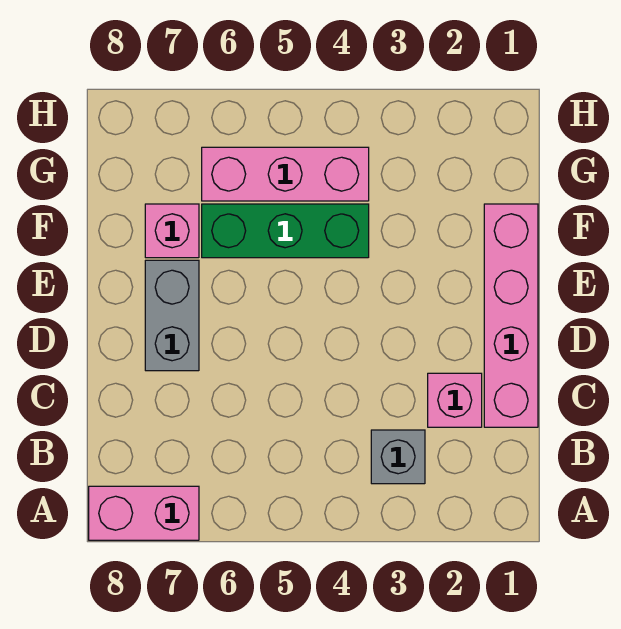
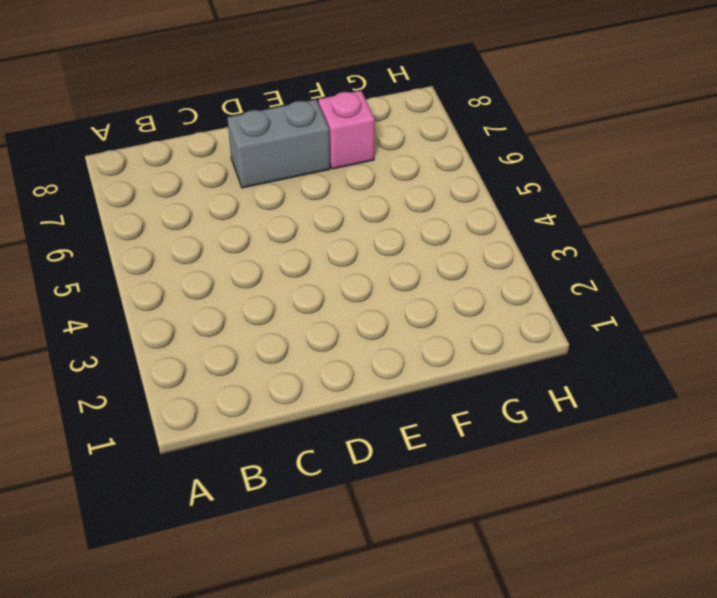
none -> pink brick A7:A8 level 1
none -> grey brick B3 level 1

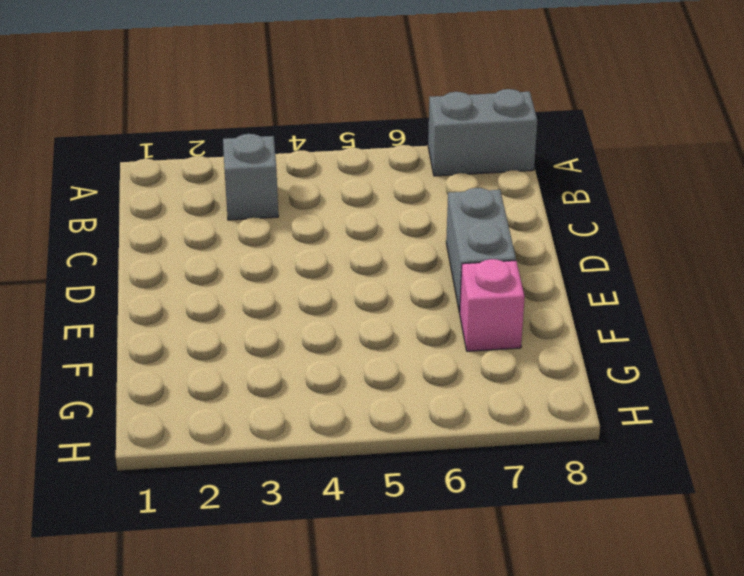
grey brick A7:A8 level 1 -> pink brick A7:A8 level 1
none -> pink brick C1:F1 level 1
none -> pink brick C2 level 1

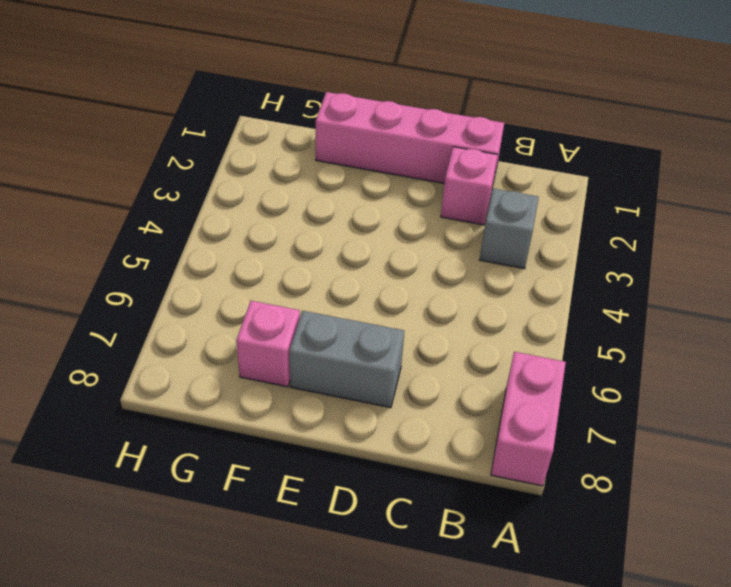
none -> green brick F4:F6 level 1
none -> pink brick G4:G6 level 1

